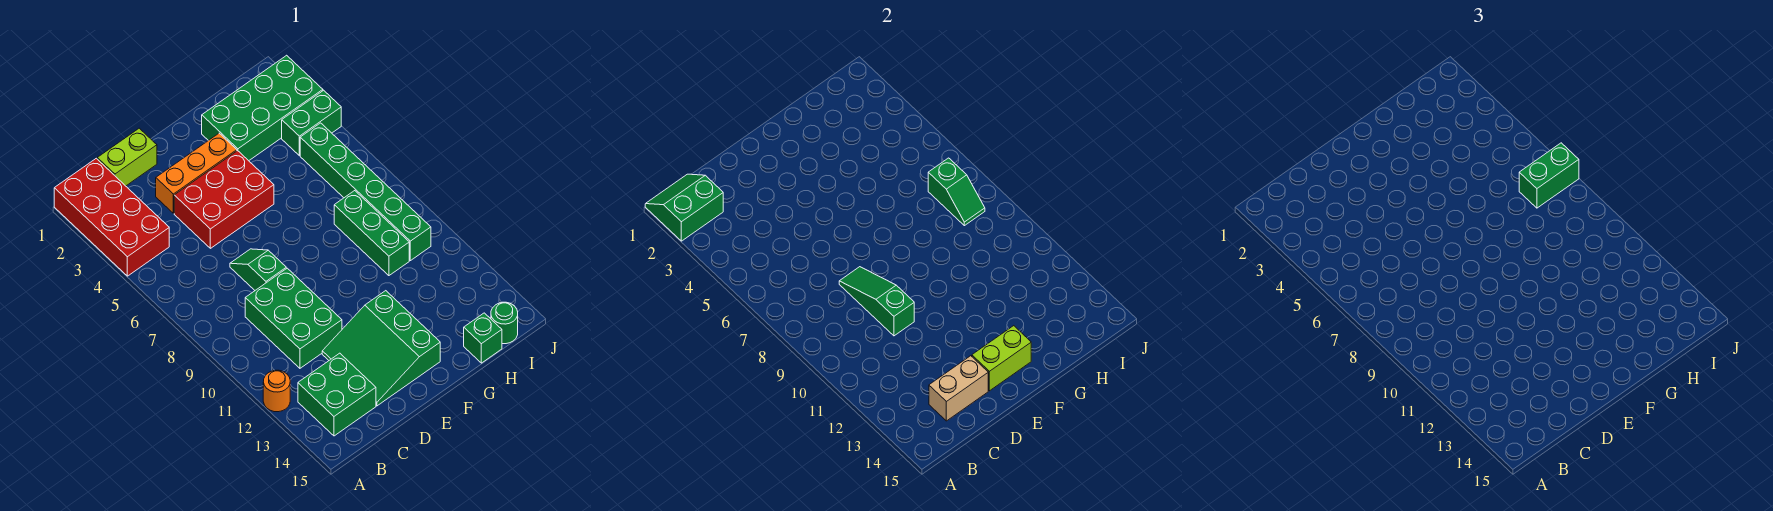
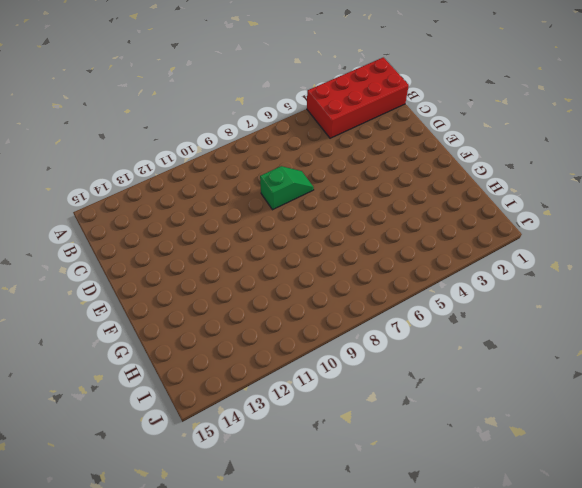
none -> orange round brick A12 level 1
none -> green brick B13:C14 level 1
none -> lime brick C1:D1 level 1

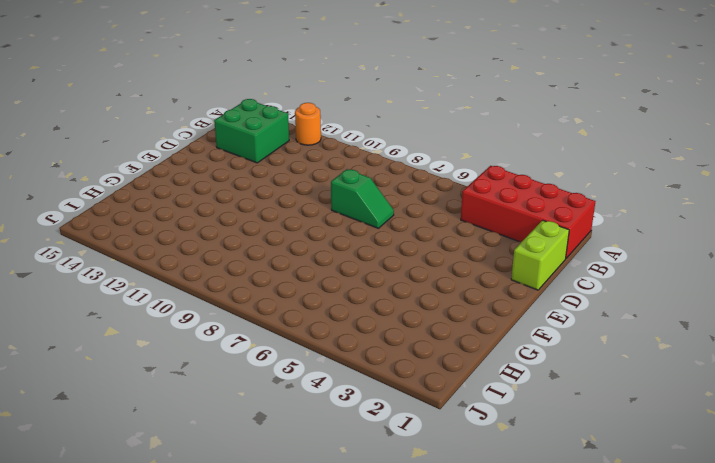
none -> green brick C9:D11 level 1
none -> orange brick D3:F3 level 1
none -> red brick D4:F5 level 1

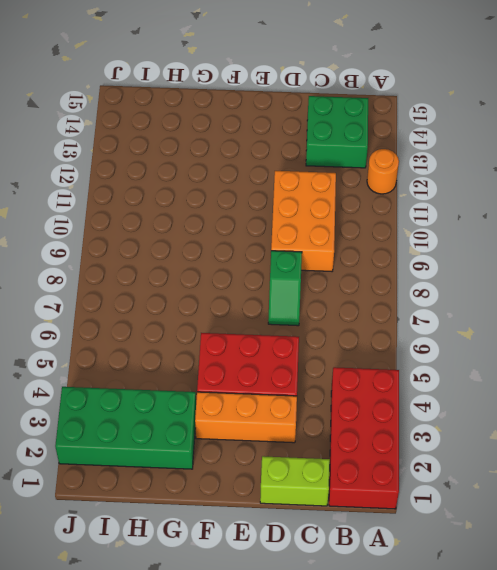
orange brick C9:D11 level 1 -> green brick C9:D11 level 1
none -> green slope D12:F14 level 1 top F
none -> green brick H8:H10 level 1
none -> green brick H15 level 1

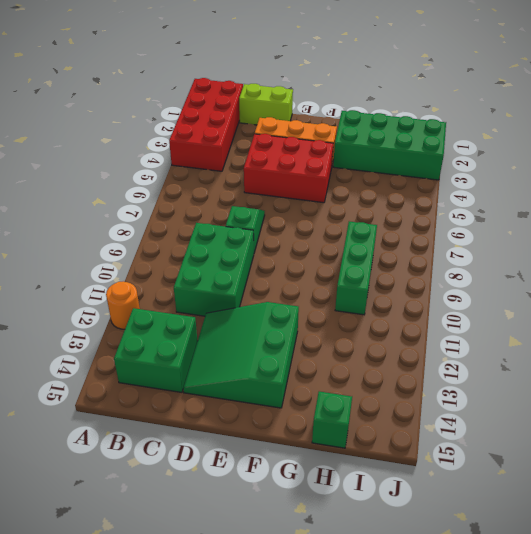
none -> green brick I4:J4 level 1
none -> green brick I5:I10 level 1
none -> green round brick I15 level 1

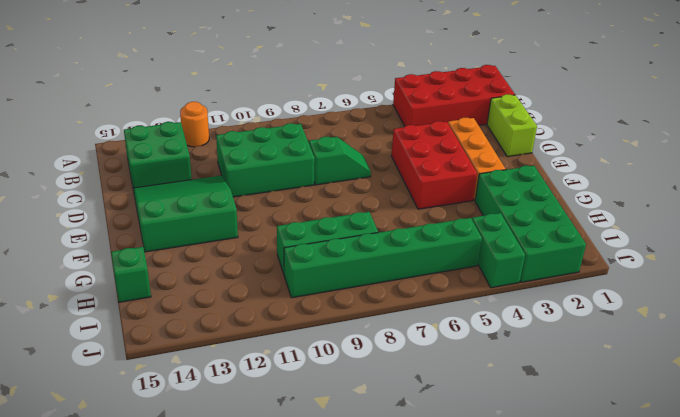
none -> green round brick I15 level 1
none -> green slope A1:B2 level 2 top 2
none -> tan brick C14:D14 level 2

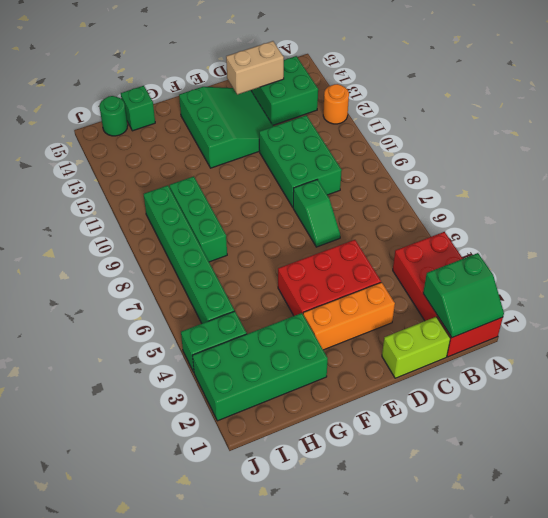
none -> green slope D8:D10 level 2 top 10
none -> lime brick E14:F14 level 2
none -> green slope I7:I8 level 2 top 7

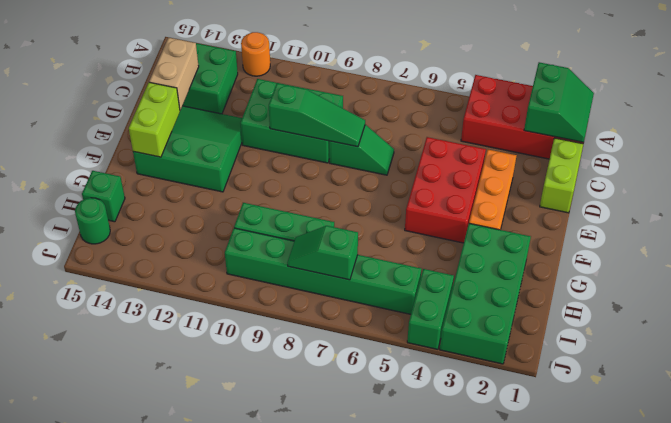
none -> green brick I7:J7 level 3

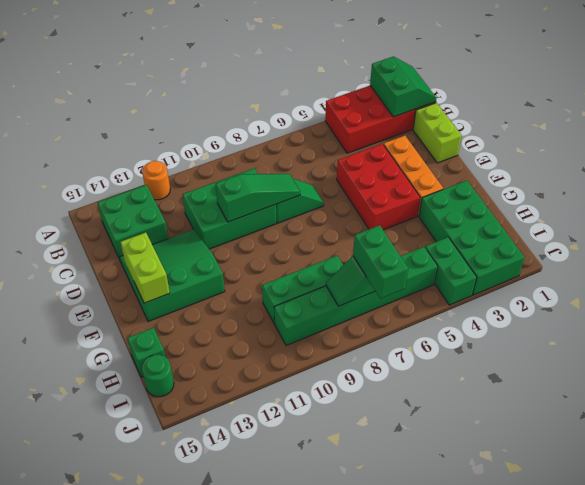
none -> tan brick C14:D14 level 2

